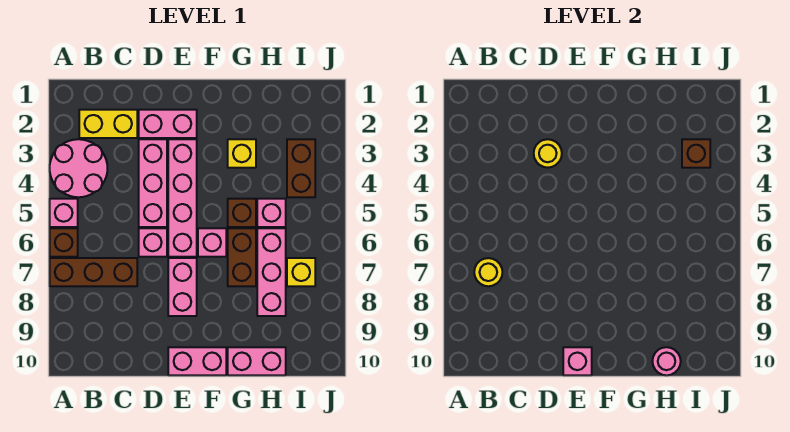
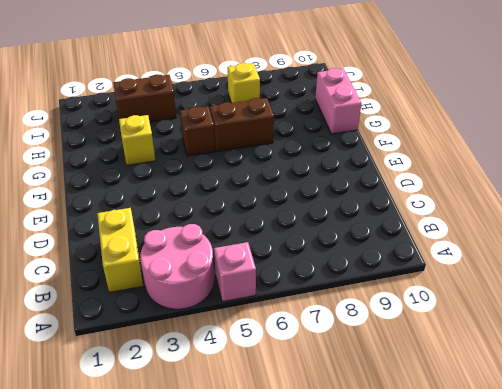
none -> brown brick A6 level 1
none -> brown brick A7:C7 level 1
none -> pink brick D2:E2 level 1

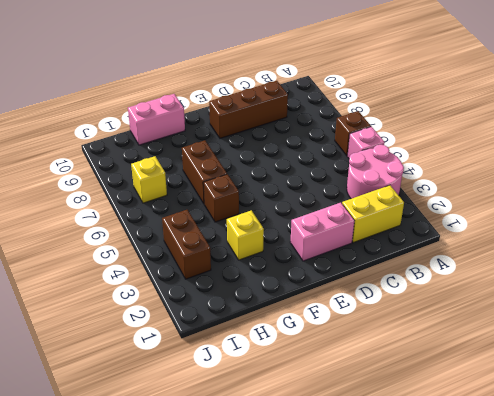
brown brick C9:E9 level 1 -> brown brick A7:C7 level 1
none -> pink brick D3:D5 level 1
none -> pink brick D6 level 1
none -> pink brick E3:E6 level 1

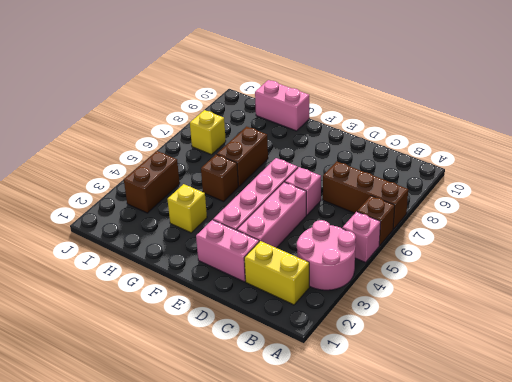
none -> pink brick E7:E8 level 1
none -> pink brick E10:F10 level 1
none -> pink brick F6 level 1

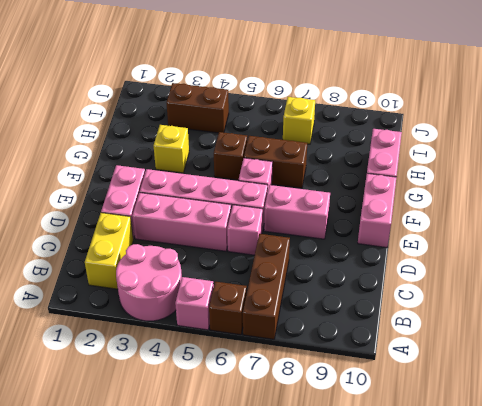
none -> pink brick H5 level 1
none -> pink brick H6:H8 level 1
none -> yellow round brick B7 level 2

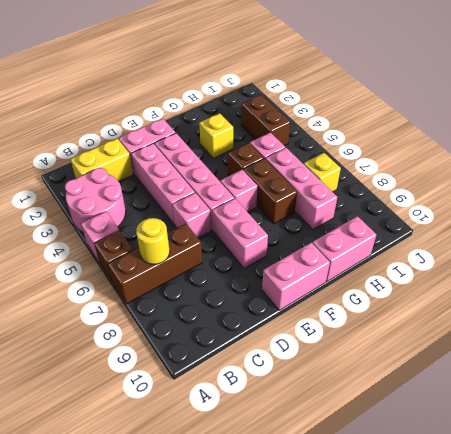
none -> yellow round brick D3 level 2
none -> pink brick E10 level 2
none -> pink round brick H10 level 2

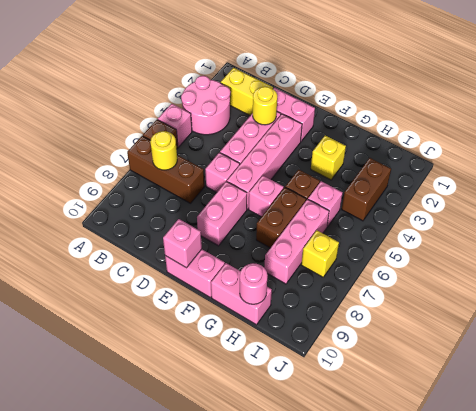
none -> brown brick I3 level 2

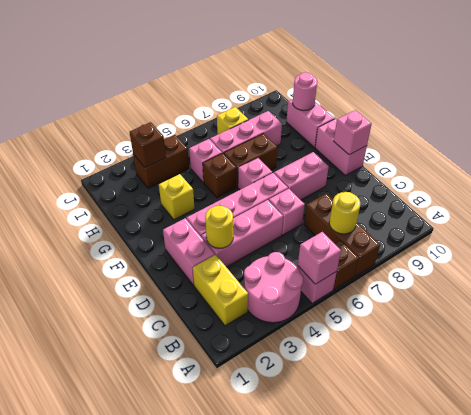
pink brick A5 level 2 -> none

